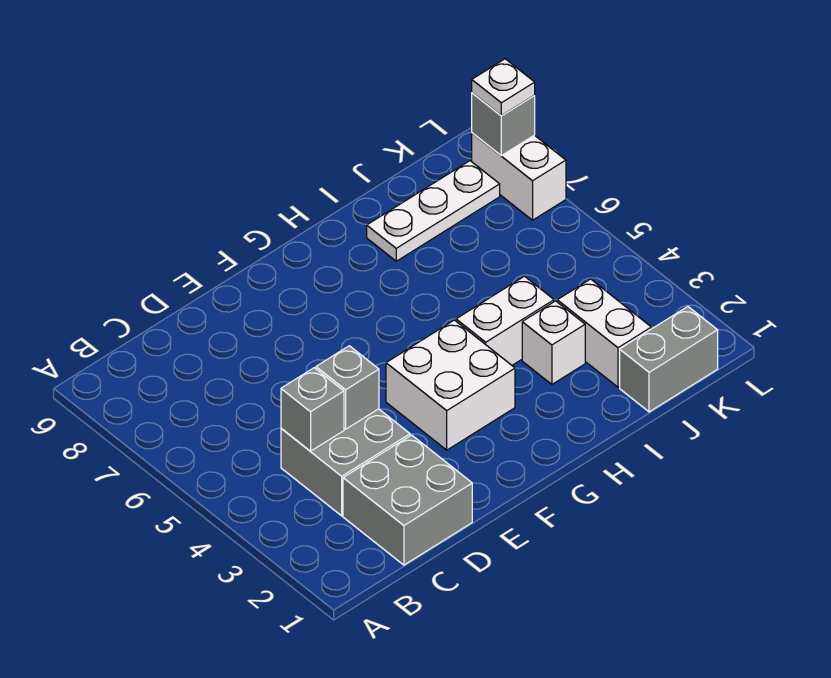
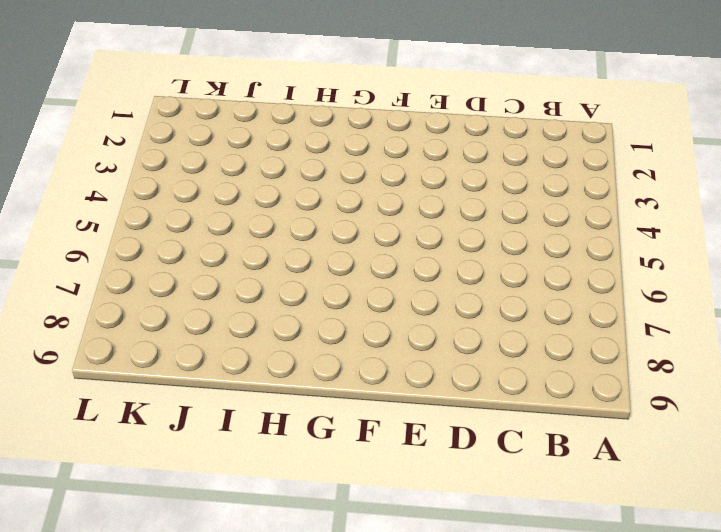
none -> grey brick C1:D2 level 1
none -> grey brick C3:D4 level 1
none -> white brick F3:G4 level 1

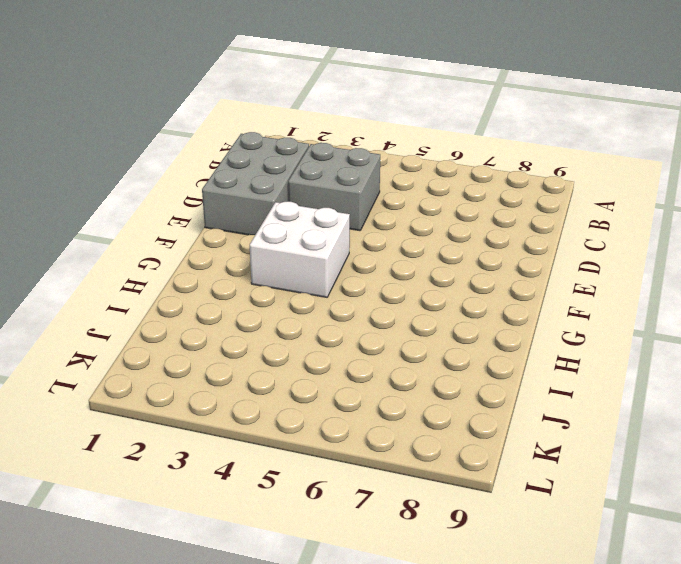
grey brick C1:E2 level 1 -> grey brick C1:D2 level 1
none -> white brick H4:I4 level 1
none -> white brick I3 level 1
none -> white plate I8:K8 level 1

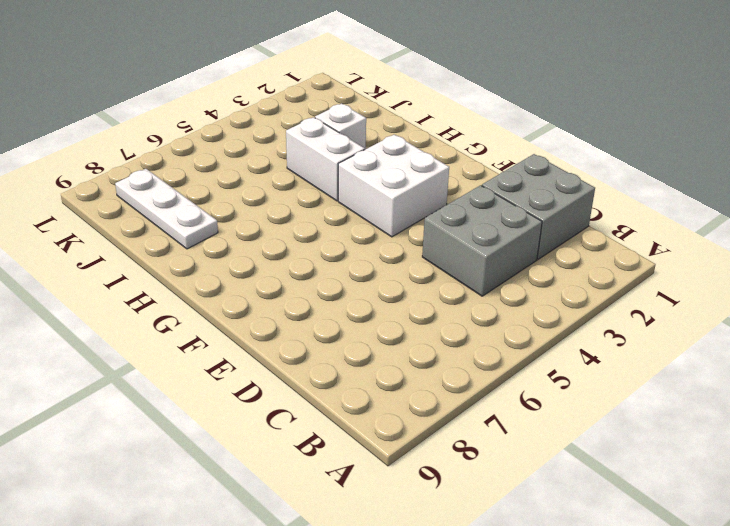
none -> grey brick J1:K1 level 1
none -> white brick J2:J3 level 1
none -> white brick L7:L8 level 1

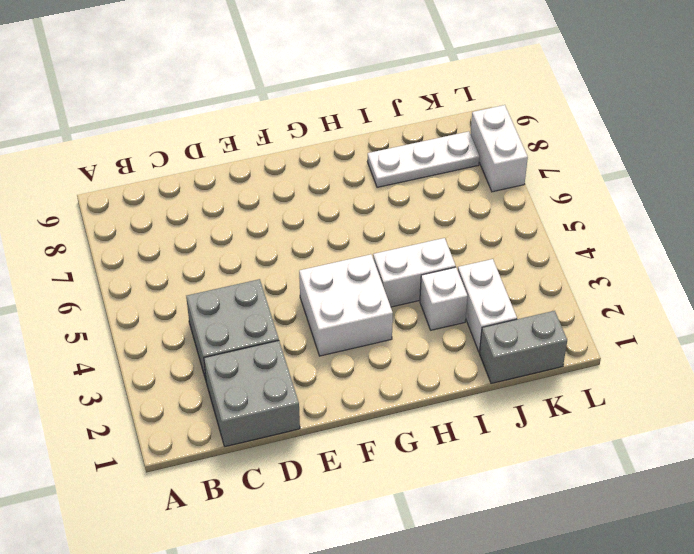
none -> grey brick C4 level 2
none -> grey brick D4 level 2
none -> grey brick L8 level 2

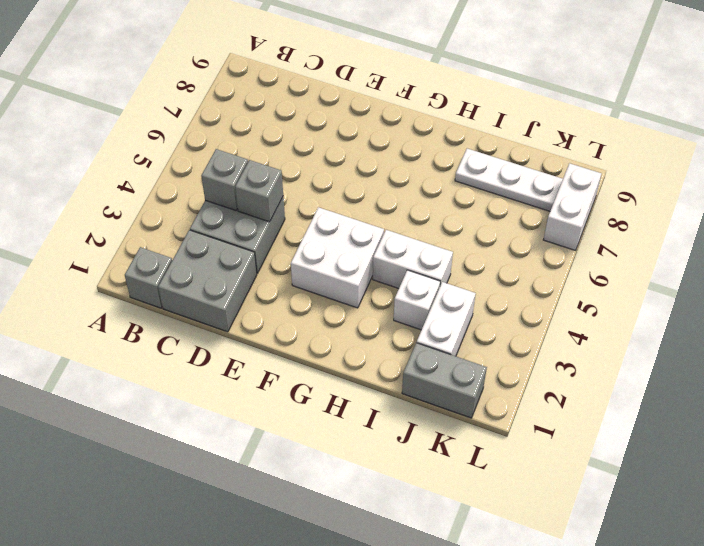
grey brick B1 level 1 -> grey brick L8 level 2
none -> white plate L8 level 3

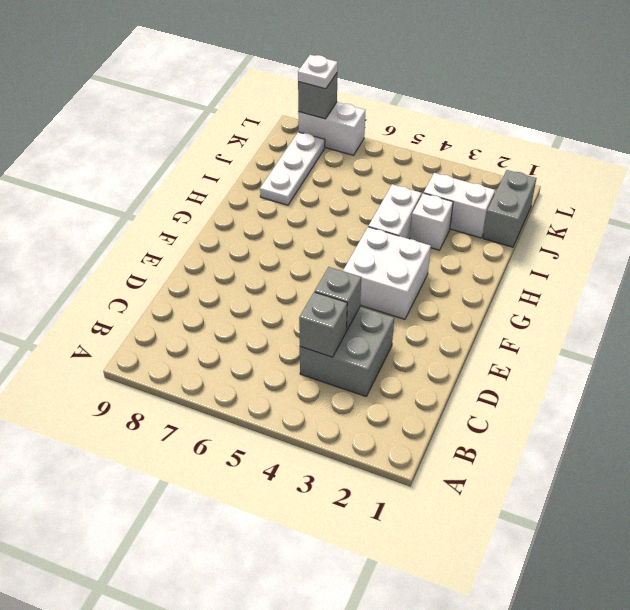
none -> grey brick C1:D2 level 1

